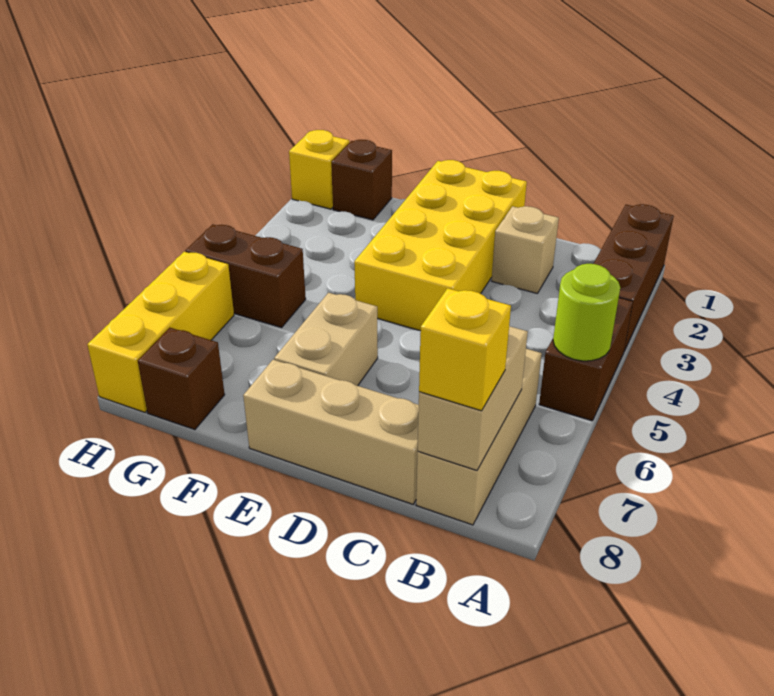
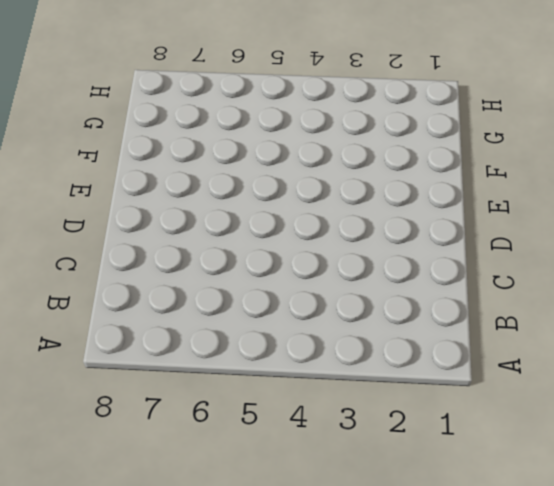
none -> brown brick A1:A3 level 1
none -> brown brick A4:A5 level 1
none -> tan brick B6:B8 level 1

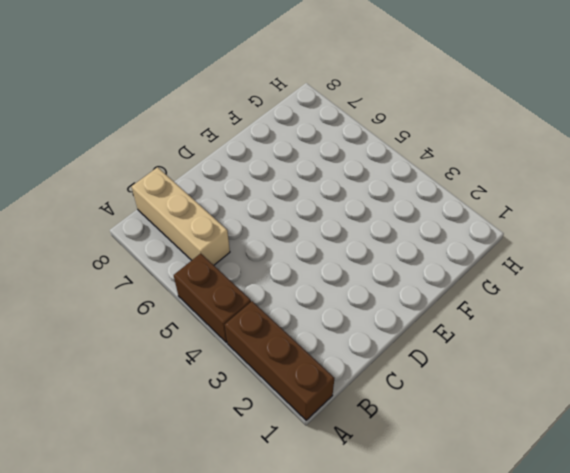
none -> tan brick C2 level 1
none -> tan brick C8:E8 level 1
none -> yellow brick D1:E4 level 1

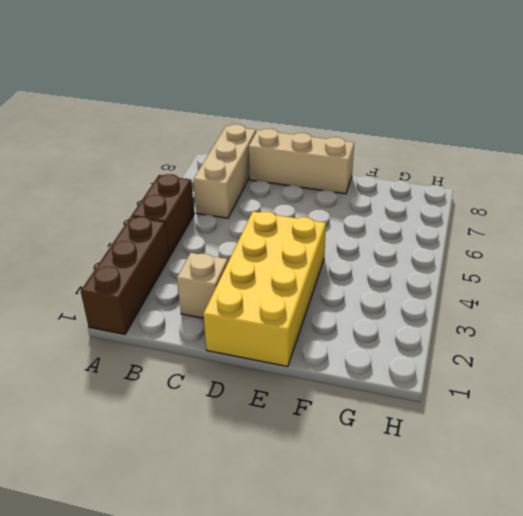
none -> tan brick E6:E7 level 1
none -> brown brick G1 level 1
none -> brown brick G5:H5 level 1

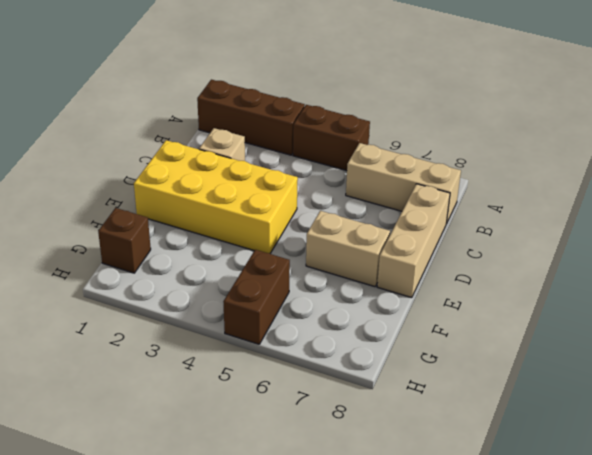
none -> brown brick G8 level 1
none -> yellow brick H1 level 1
none -> yellow brick H6:H8 level 1

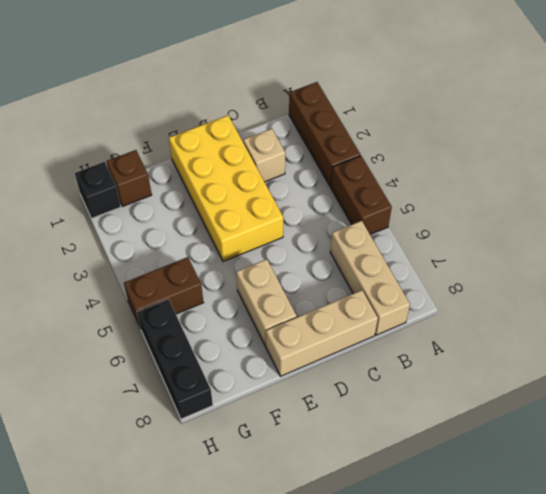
black brick H1 level 1 -> yellow brick H1 level 1
black brick H6:H8 level 1 -> yellow brick H6:H8 level 1
none -> brown brick G8 level 1
none -> lime round brick A5 level 2
none -> tan brick B7:B8 level 2

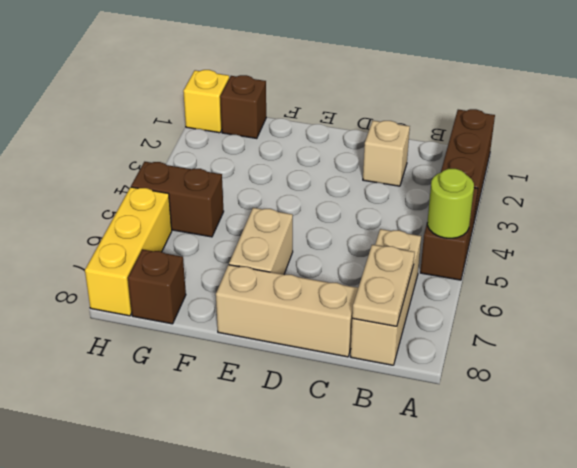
tan plate B7:B8 level 2 -> tan brick B7:B8 level 2
none -> yellow brick D1:E4 level 1
none -> yellow brick B8 level 3

